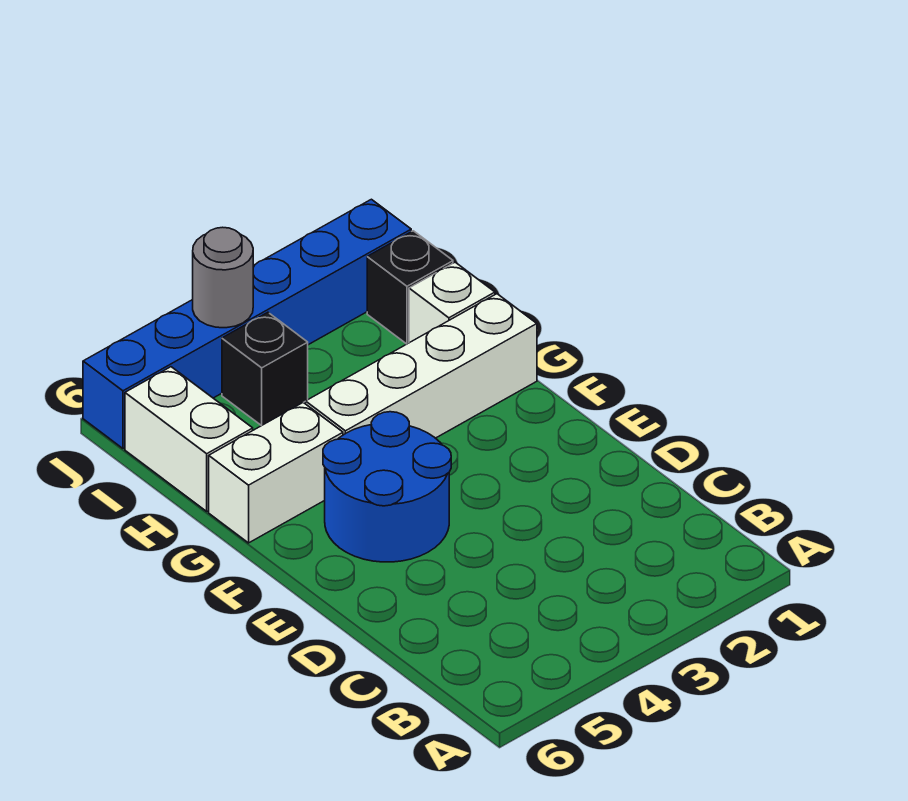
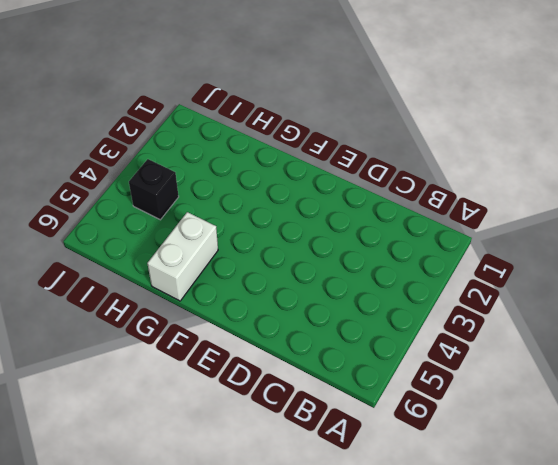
none -> blue round brick E4:F5 level 1
none -> white brick G1:G4 level 1

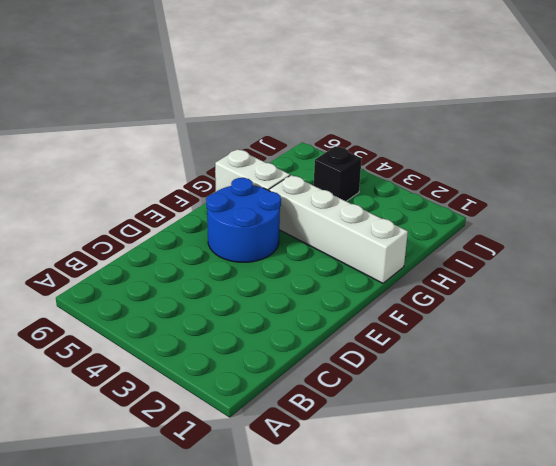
none -> white brick H1 level 1
none -> white brick H6:I6 level 1

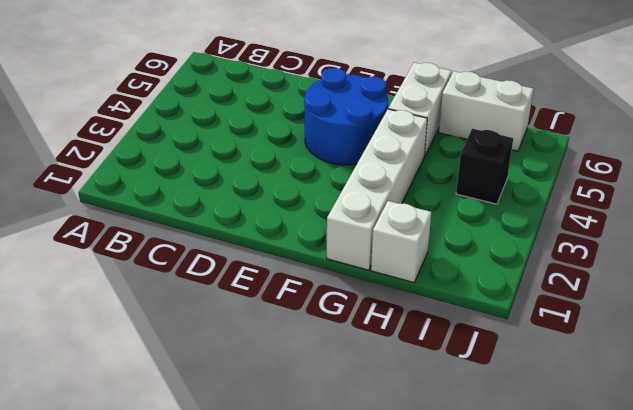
none -> black brick I1 level 1
none -> blue brick J1:J6 level 1

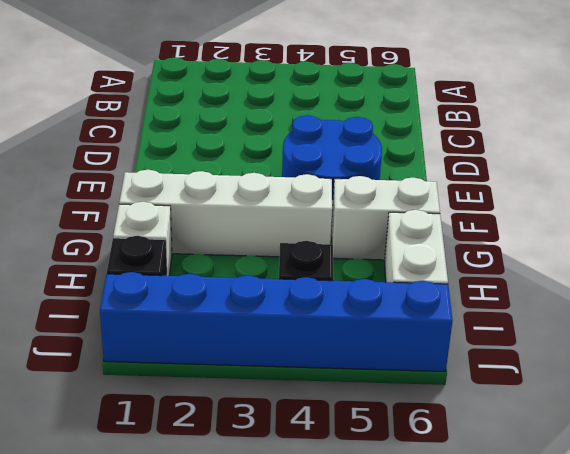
none -> grey round brick J4 level 2

